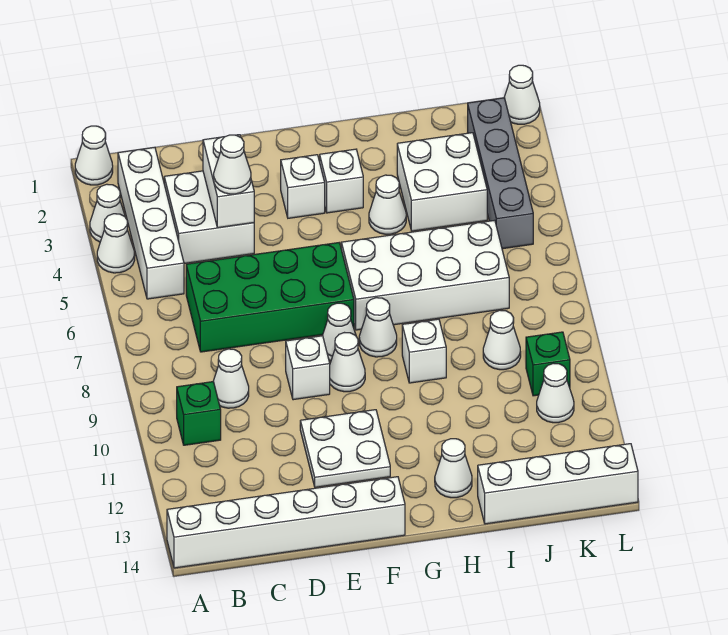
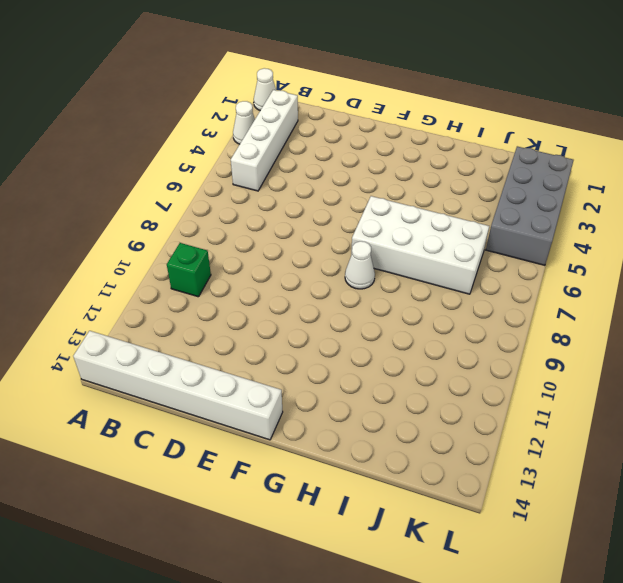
grey brick K2:L5 level 1 -> grey brick K2:K5 level 1
none -> white cone A4 level 1
none -> white brick C3:D4 level 1
none -> green brick C6:F7 level 1

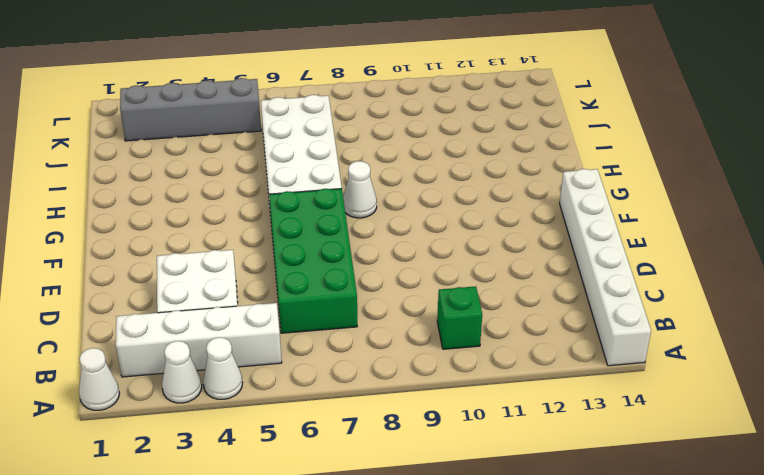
none -> white cone C9 level 1
none -> white brick E9 level 1
none -> white plate E11:F12 level 1

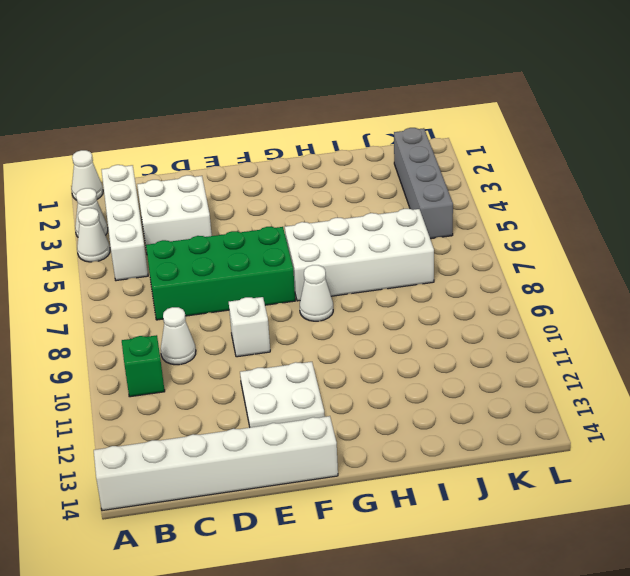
none -> white brick F3 level 1
none -> white cone F8 level 1
none -> white cone F9 level 1

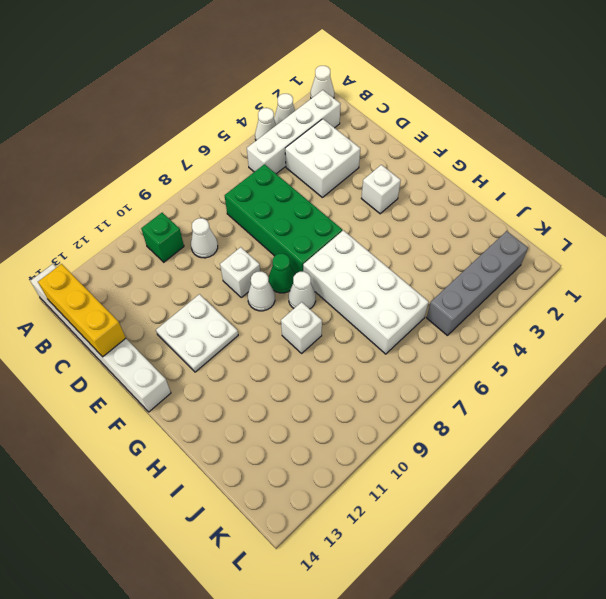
yellow brick B14:D14 level 2 -> none
green cone F8 level 1 -> white cone F8 level 1
none -> white brick G3 level 1
none -> white cone H4 level 1
none -> white cone H13 level 1

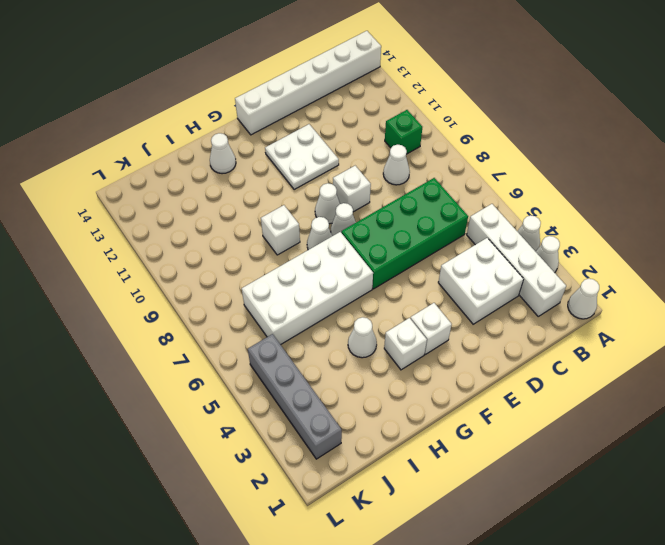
none -> white brick I3:J4 level 1
none -> white brick I14:L14 level 1
none -> white cone J9 level 1

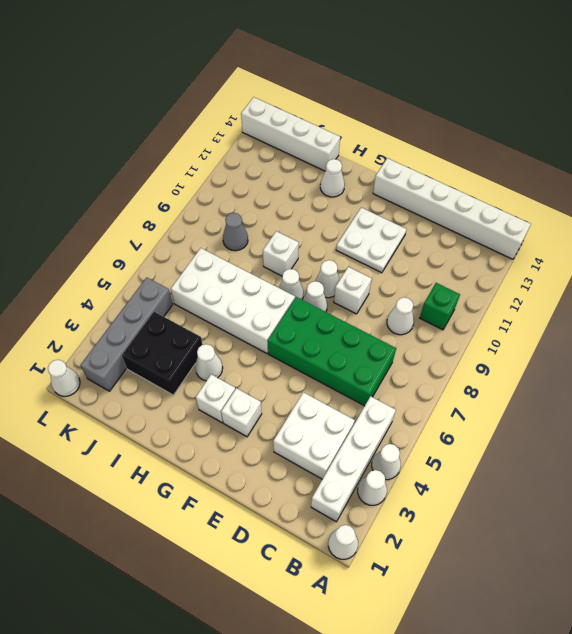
black brick I3:J4 level 1 -> white brick I3:J4 level 1
grey cone J9 level 1 -> white cone J9 level 1
none -> green brick K10 level 1
none -> white cone K11 level 1
none -> white brick D3:D4 level 2

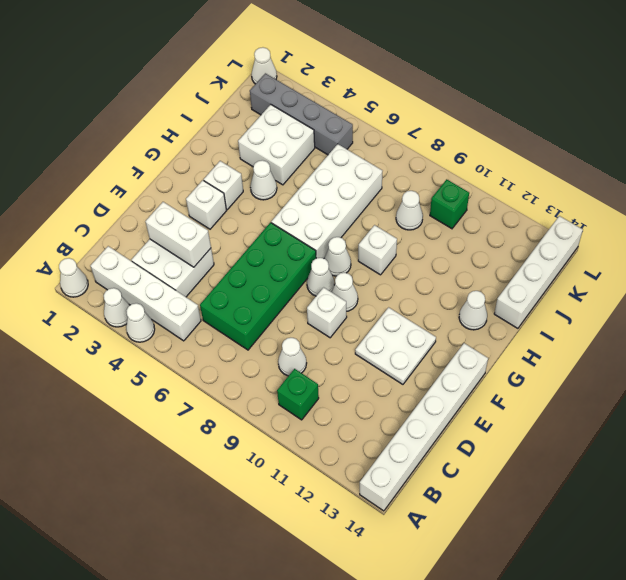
none -> white cone K11 level 1
none -> white cone D4 level 3

